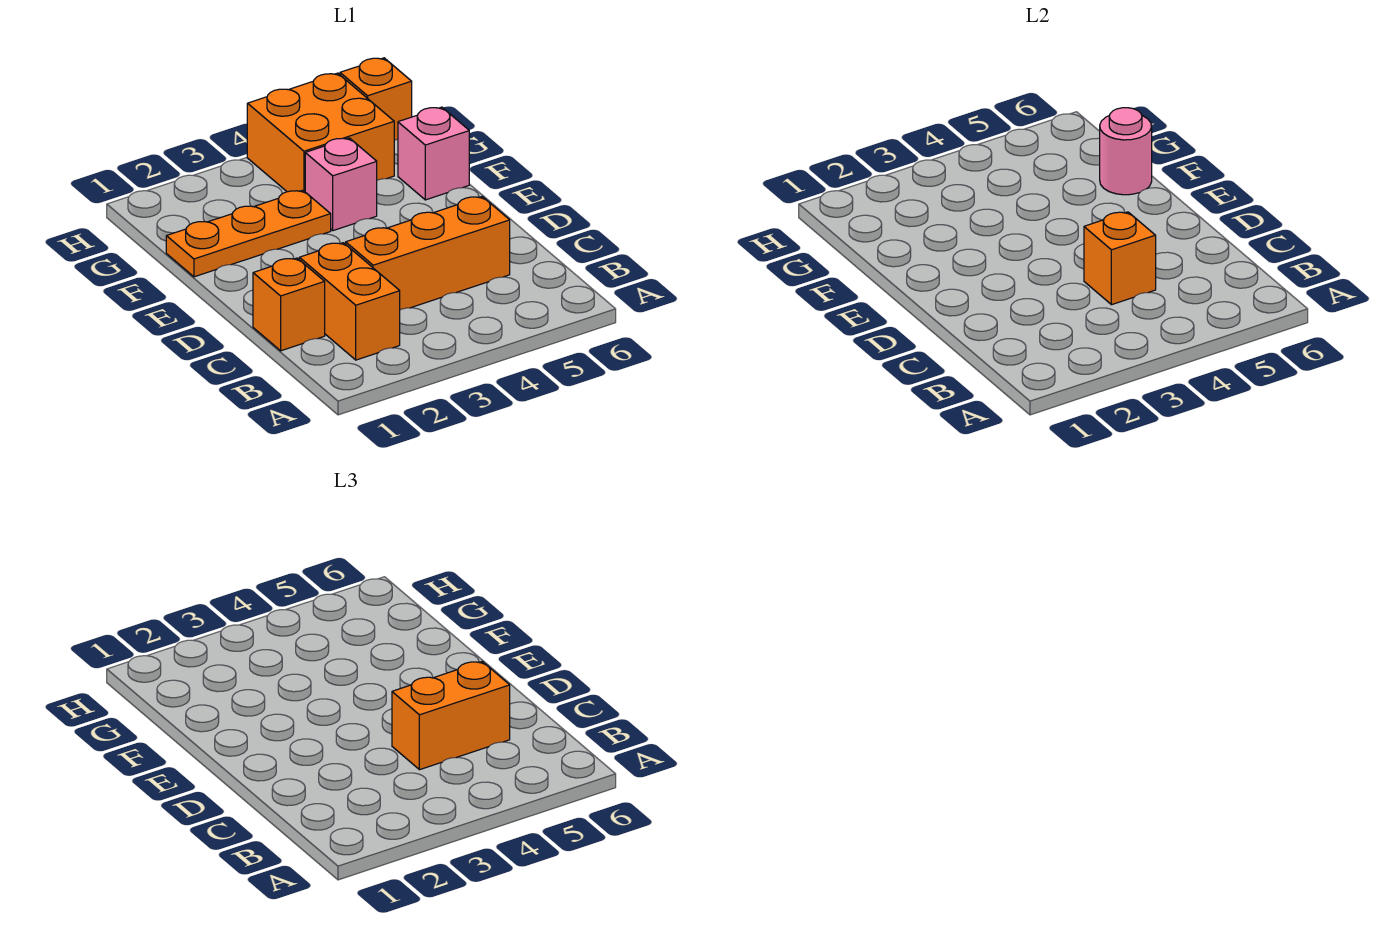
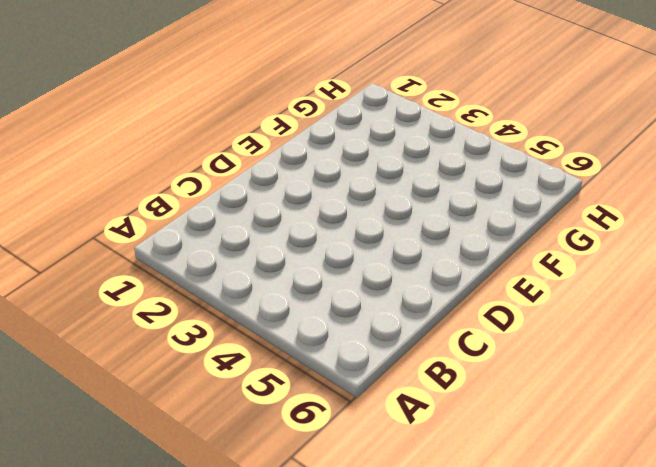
none -> orange brick B2:C2 level 1
none -> orange brick C1 level 1

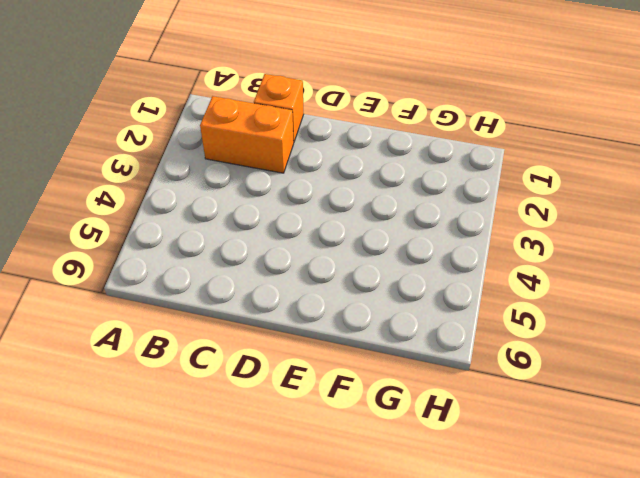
none -> orange brick C3:C5 level 1
none -> orange plate F1:F3 level 1

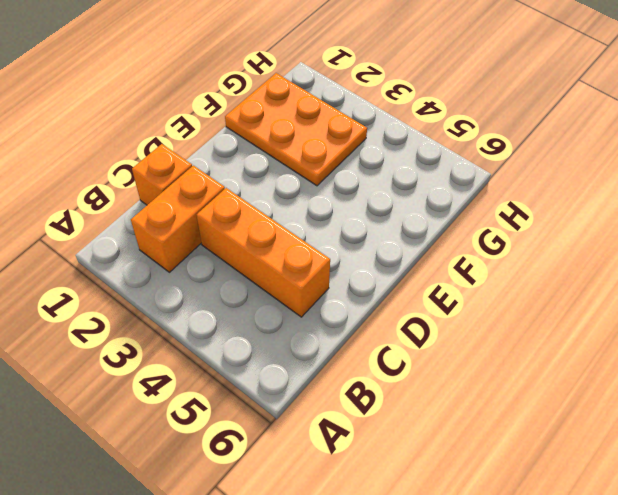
orange plate F1:G3 level 1 -> orange plate F1:F3 level 1
none -> pink brick F4 level 1
none -> pink brick F6 level 1

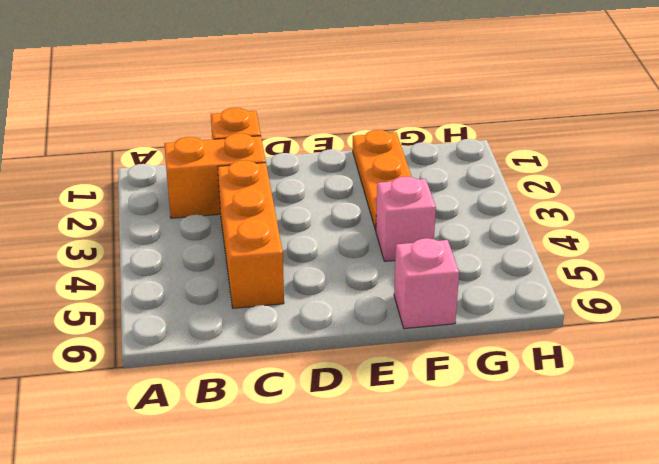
none -> orange brick G4:H5 level 1
none -> orange brick H6 level 1

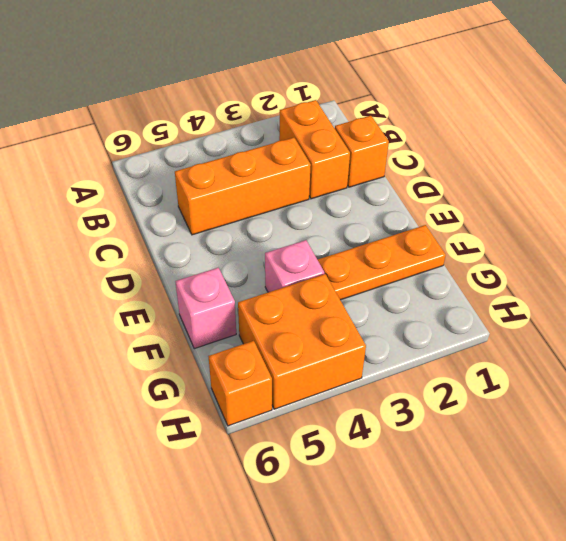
none -> orange brick C4 level 2
none -> pink round brick F6 level 2

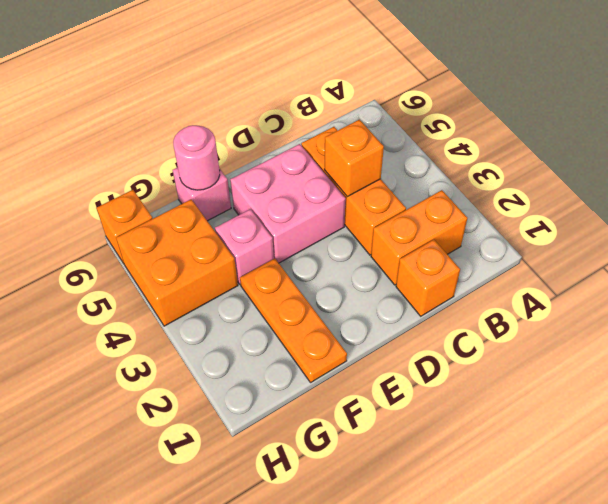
pink brick D4:E5 level 1 -> none
none -> orange brick C4:C5 level 3

